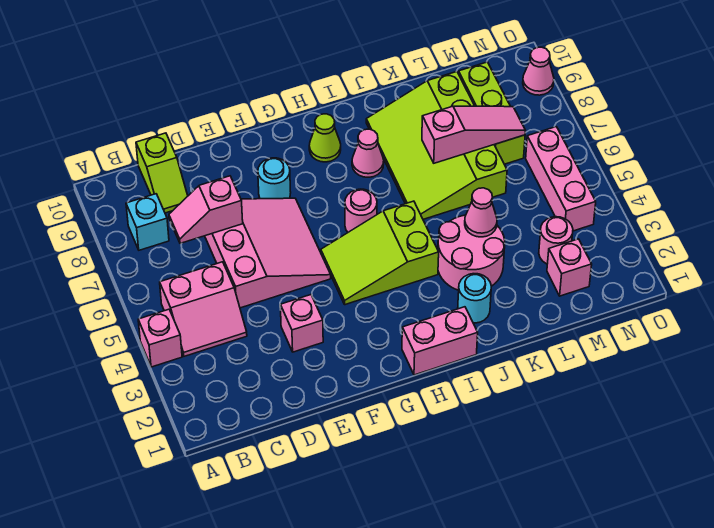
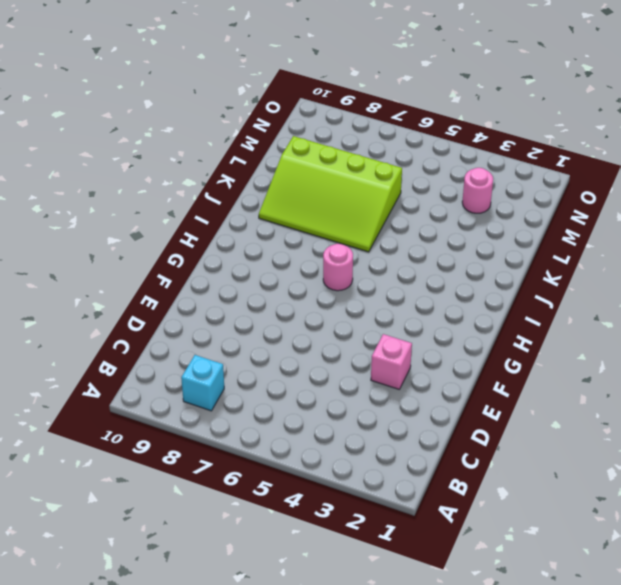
none -> pink brick A4 level 1
none -> pink slope B4:C5 level 1 top 5
none -> lime slope C9:C10 level 1 top 10

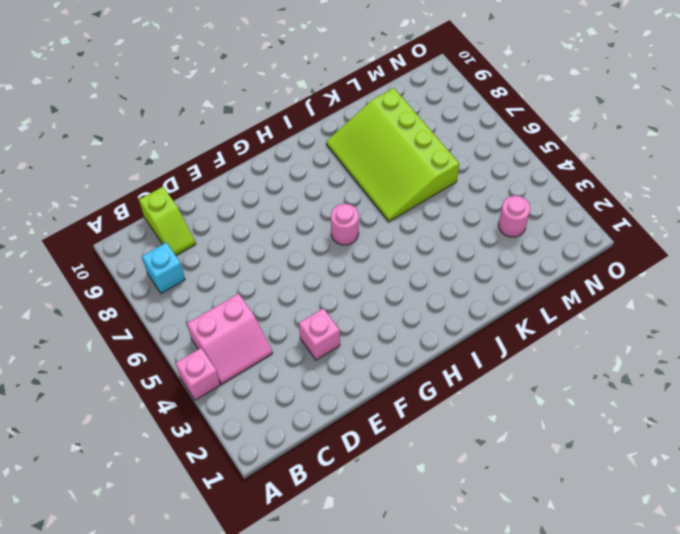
none -> pink slope D5:F7 level 1 top D
none -> cyan round brick F8 level 1
none -> lime slope G4:I5 level 1 top I

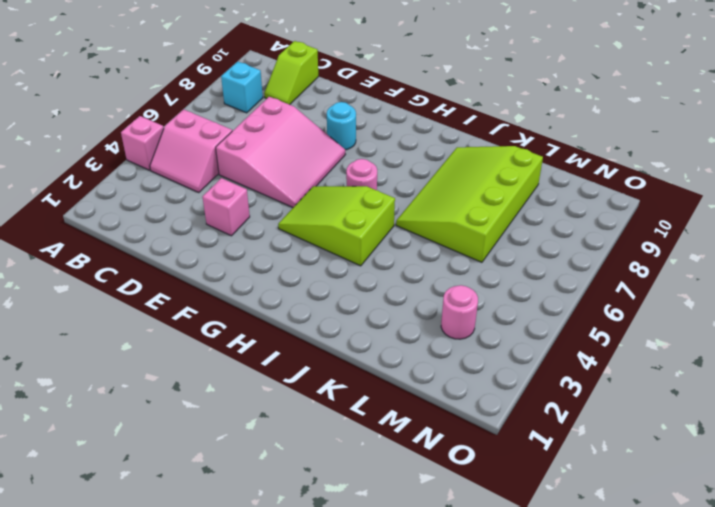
none -> pink brick H1:I1 level 1
none -> lime cone H9 level 1
none -> pink cone I8 level 1

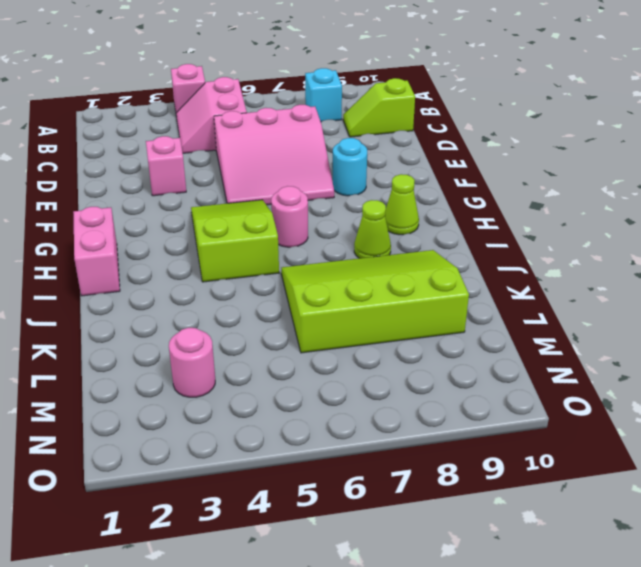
lime cone I8 level 1 -> pink cone I8 level 1
none -> cyan round brick J2 level 1
none -> pink round brick J3:K4 level 1
none -> pink brick M2 level 1

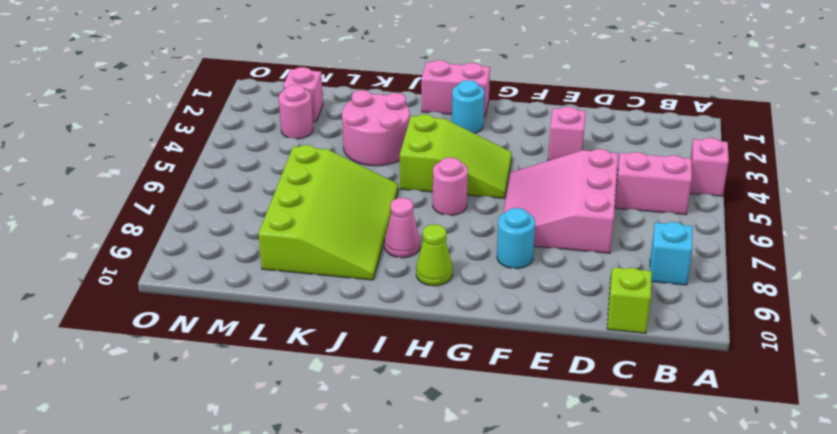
cyan round brick H2 level 1 -> cyan round brick J2 level 1
none -> lime brick M7:M9 level 1
none -> pink brick N4:N6 level 1
none -> pink cone O9 level 1

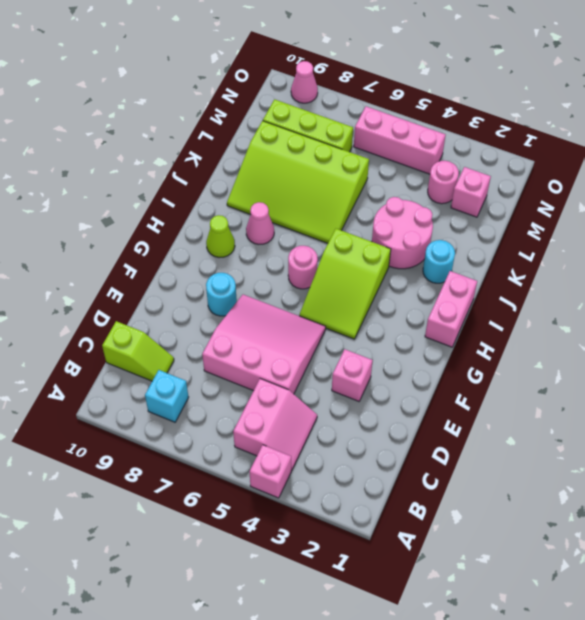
none -> pink slope C7:D7 level 2 top D
none -> pink cone K4 level 2
none -> pink slope K7:M7 level 2 top K

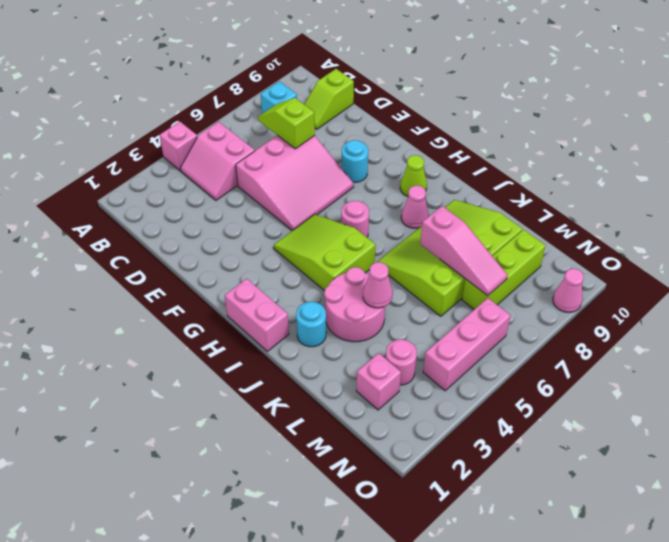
lime slope C7:D7 level 2 top D -> pink slope C7:D7 level 2 top D
none -> pink brick E3 level 1

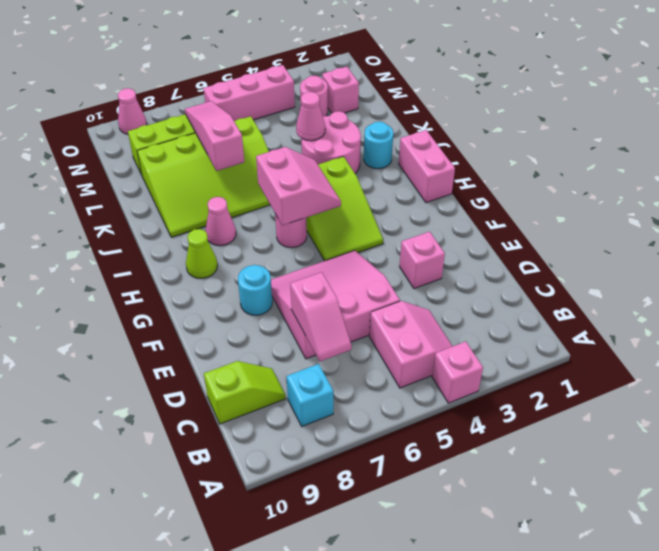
pink slope H5:I6 level 2 top 6 -> none

